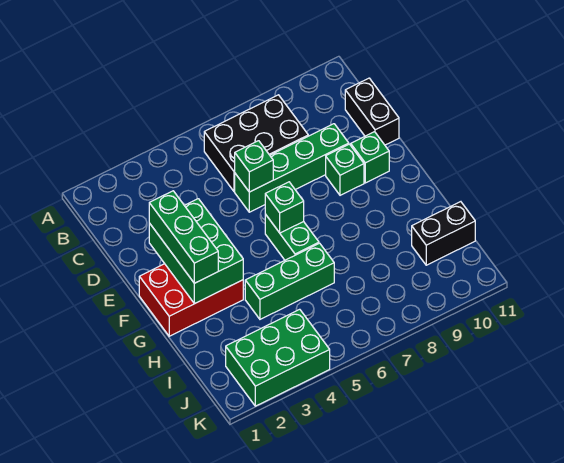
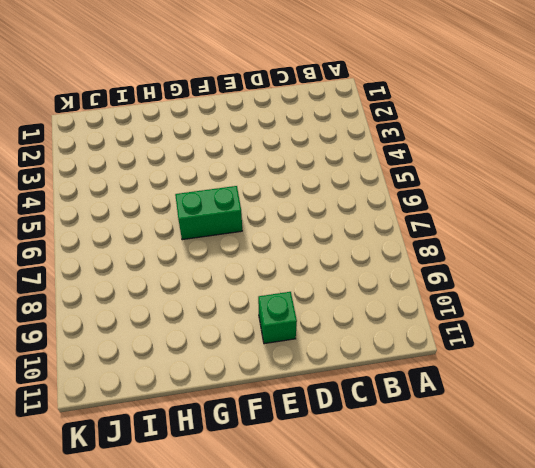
none -> black brick B6:C8 level 1
none -> black brick C11:D11 level 1
none -> green brick D6:D9 level 1

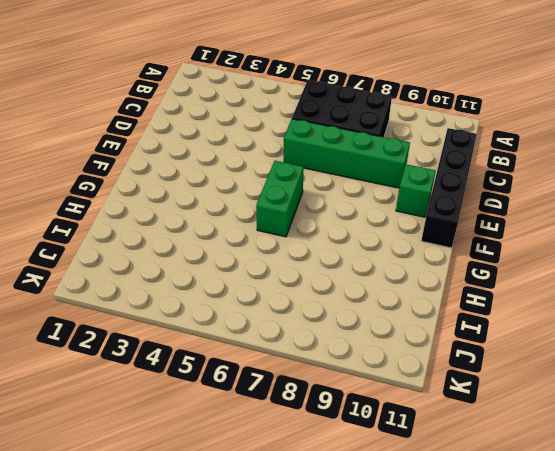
black brick C11:F11 level 1 -> black brick C11:D11 level 1
none -> green brick E9 level 1
none -> red brick F1:G3 level 1
none -> green brick H4:H6 level 1

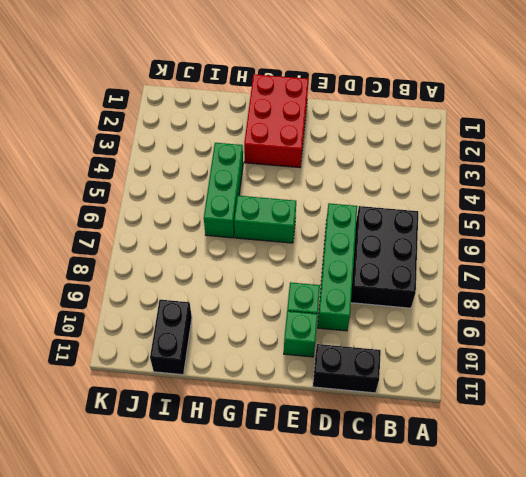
none -> green brick J2:K4 level 1
none -> green brick D6 level 2
none -> green brick E2:G3 level 2

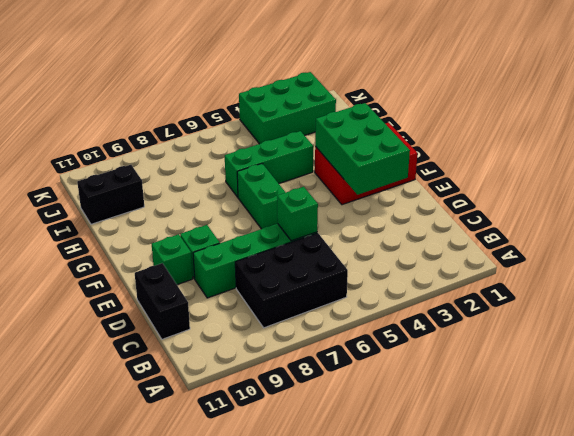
none -> green brick F6 level 2
none -> green brick E2:G2 level 3

